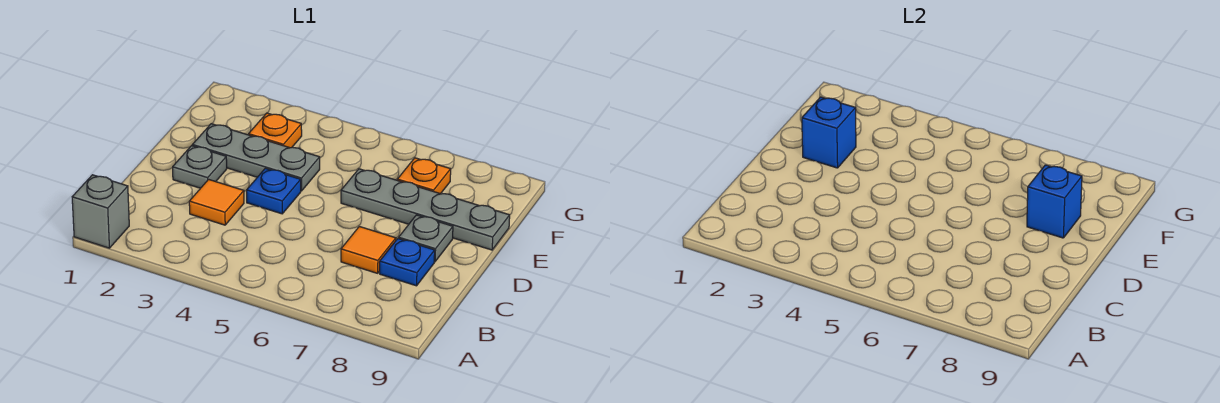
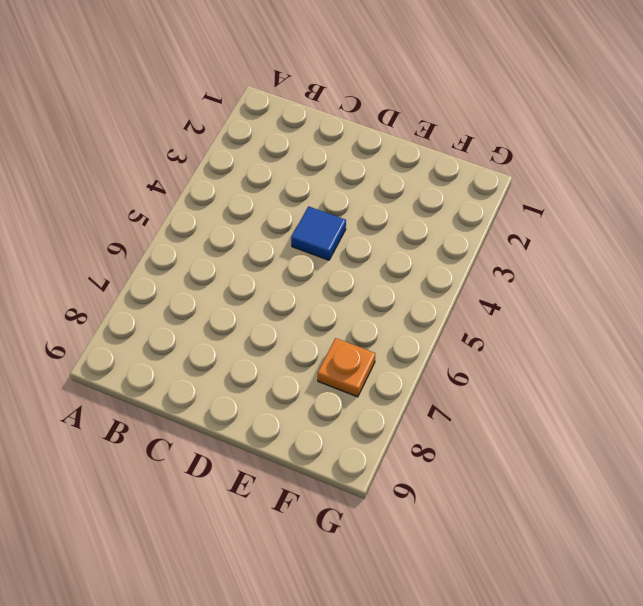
blue tile D4 level 1 -> blue plate D4 level 1
none -> grey brick A1 level 1
none -> orange tile C3 level 1
none -> orange tile C7 level 1

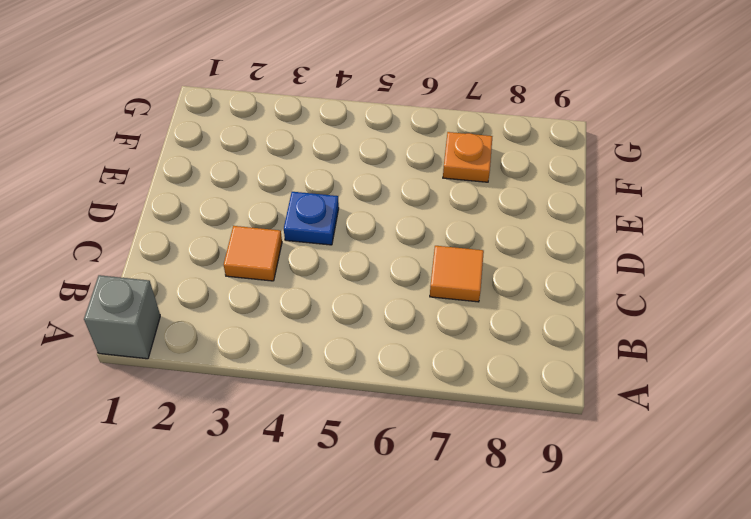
none -> blue plate C8 level 1
none -> grey plate D2 level 1
none -> grey plate D8 level 1

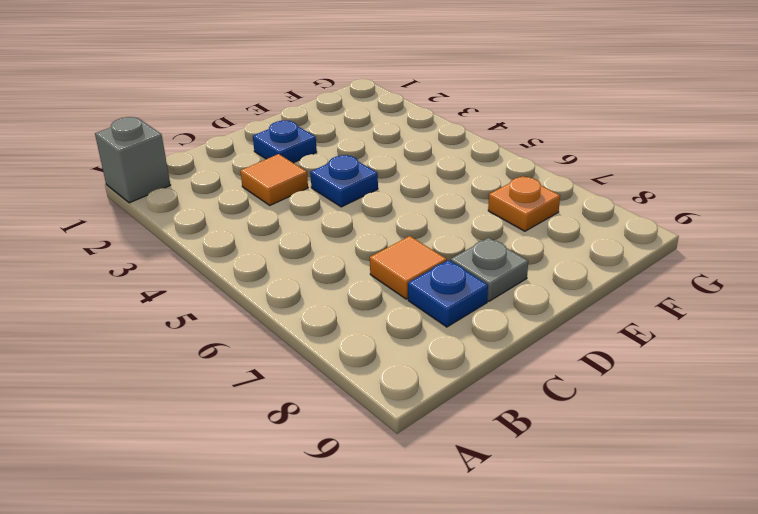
blue plate D2 level 1 -> grey plate D2 level 1
none -> grey plate E2:E4 level 1
none -> grey plate E6:E9 level 1
none -> orange plate F3 level 1

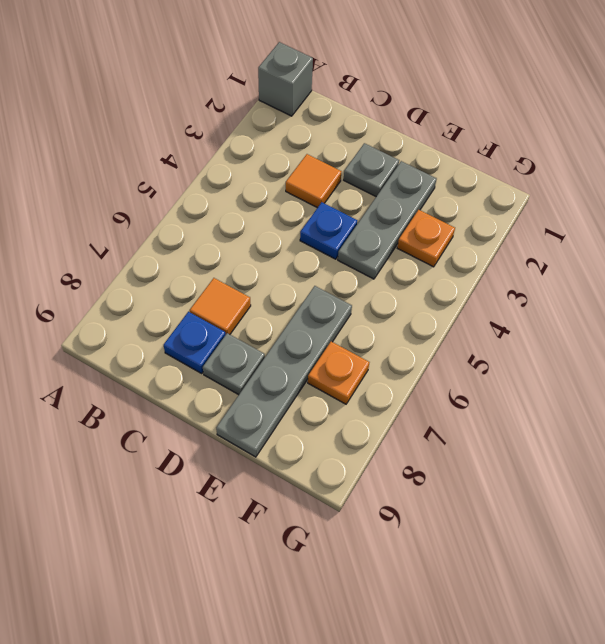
none -> blue brick E2 level 2
none -> blue brick E8 level 2

